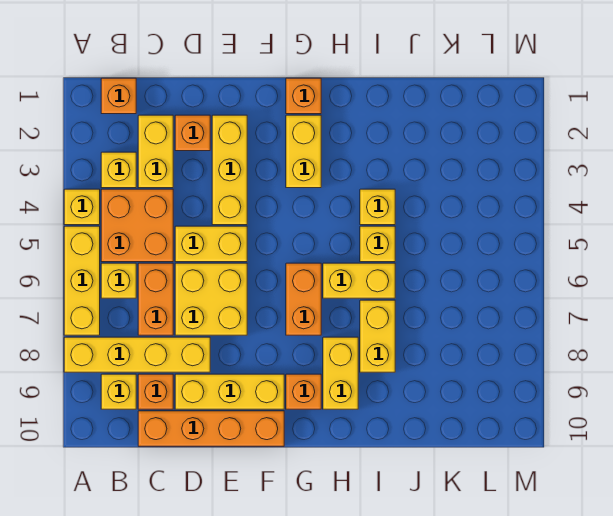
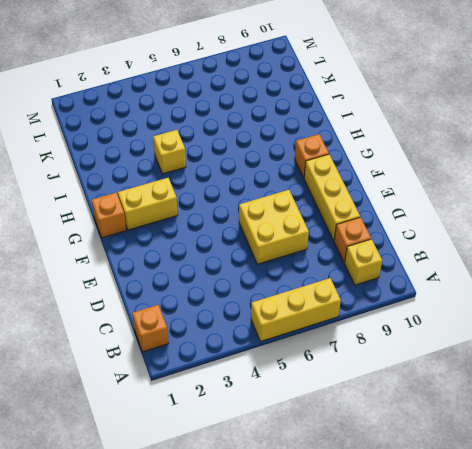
none -> yellow brick A4 level 1
none -> yellow brick A8:D8 level 1
none -> yellow brick B3 level 1

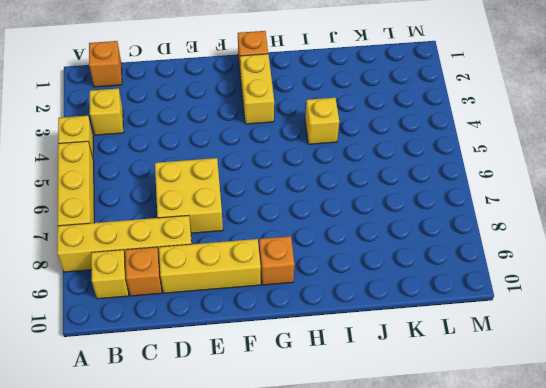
none -> orange brick B4:C5 level 1
none -> yellow brick B6 level 1
none -> yellow brick C2:C3 level 1

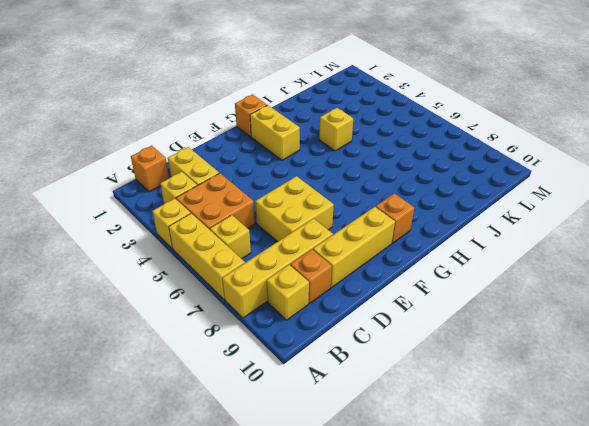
none -> orange brick C6:C7 level 1
none -> orange brick C10:F10 level 1
none -> orange brick D2 level 1

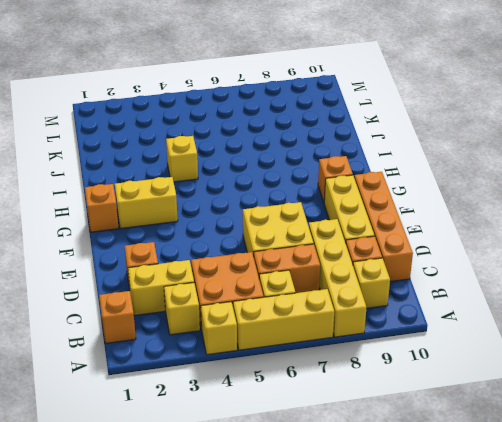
none -> yellow brick D5:E5 level 1
none -> yellow brick E2:E4 level 1
none -> orange brick G6:G7 level 1

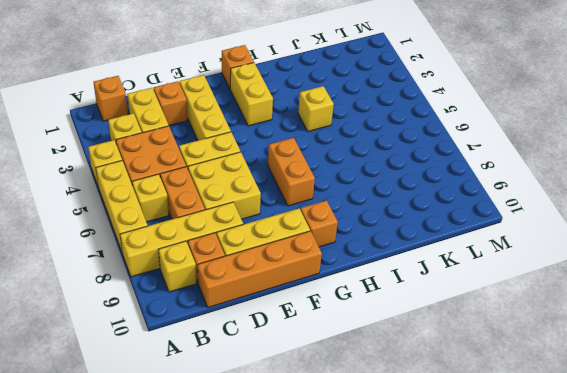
none -> yellow brick H6:I6 level 1
none -> yellow brick H8:H9 level 1
none -> yellow brick I5 level 1

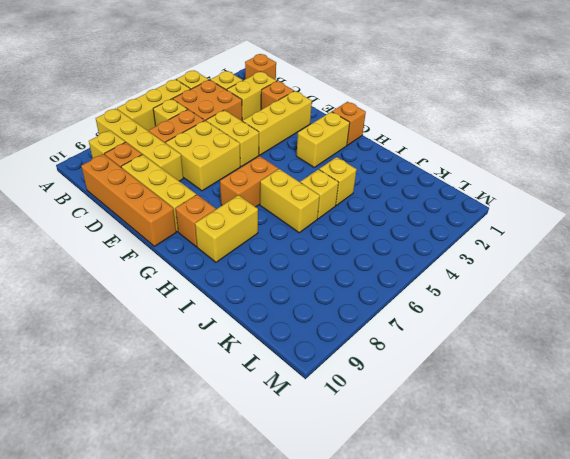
none -> yellow brick I7:I8 level 1

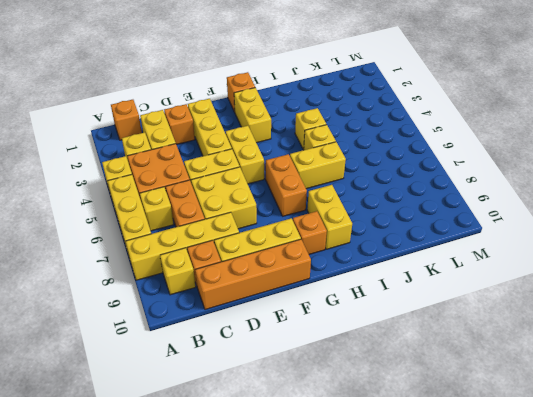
yellow brick F4:F5 level 1 -> yellow brick I7:I8 level 1

